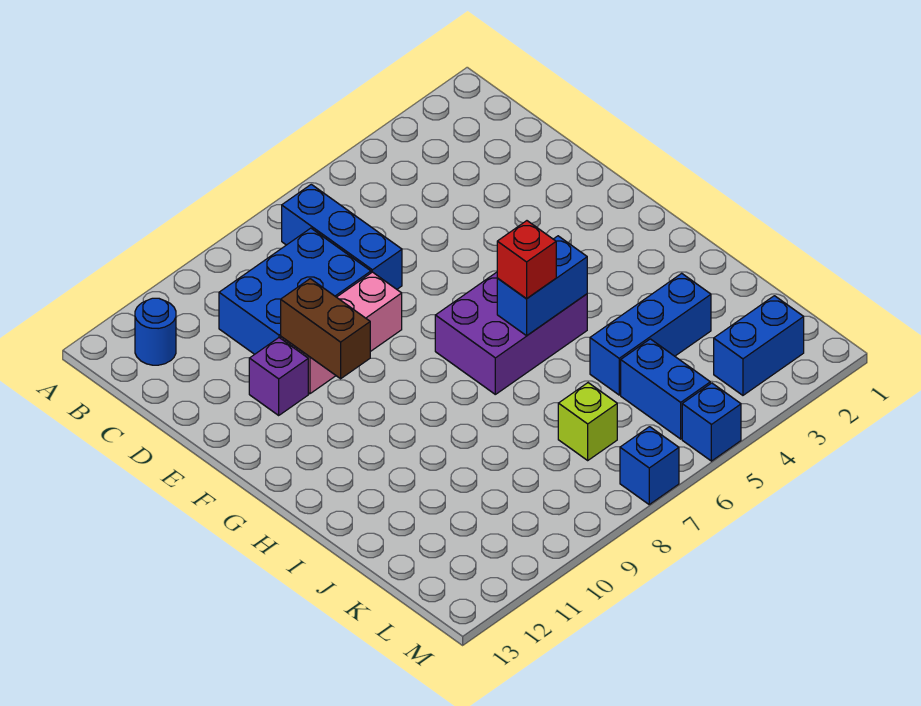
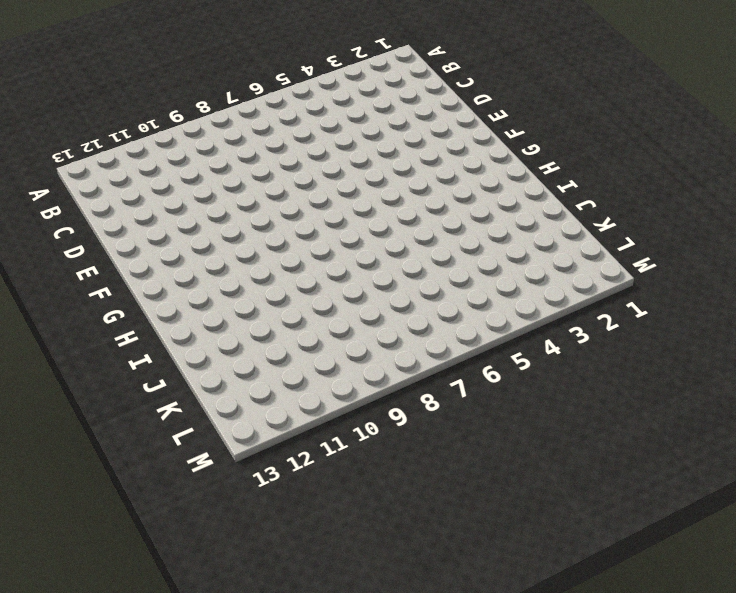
none -> blue brick B7:D7 level 1
none -> blue round brick B12 level 1
none -> blue brick C8:D10 level 1

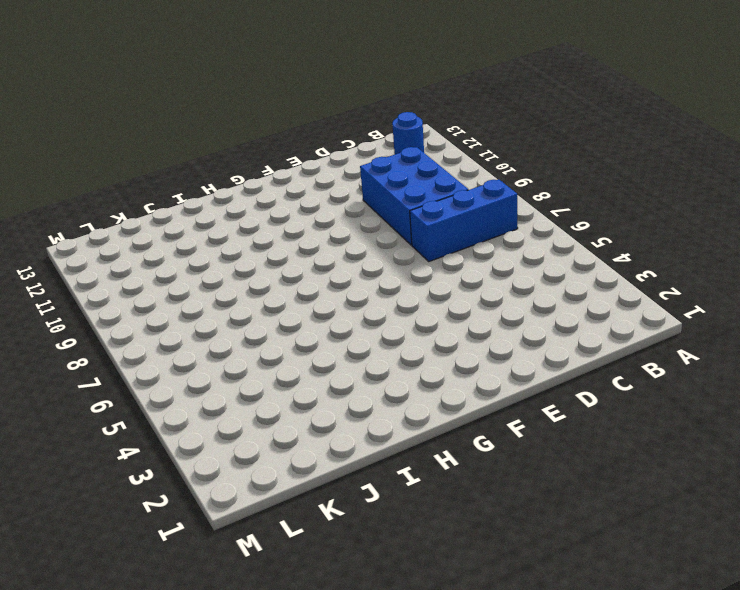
none -> pink brick E8:E10 level 1
none -> purple brick E11 level 1
none -> purple brick G5:H7 level 1

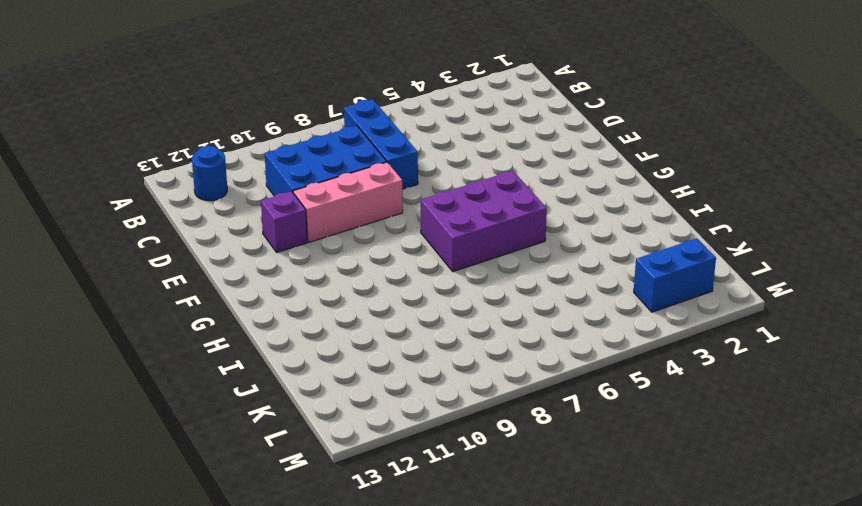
none -> blue brick J3:J5 level 1
none -> blue brick K5:L5 level 1
none -> lime brick K7 level 1

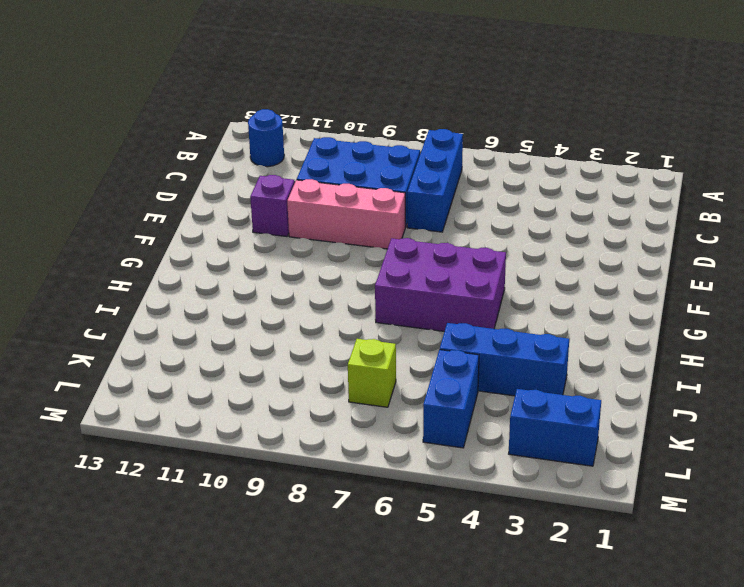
none -> blue brick M5 level 1
none -> blue brick M7 level 1
none -> brown brick E10:F10 level 2

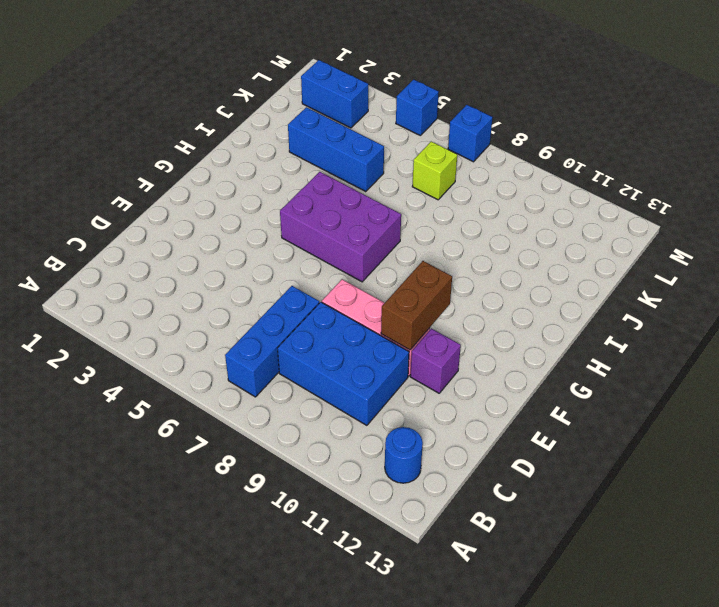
none -> blue brick K5:L5 level 1
none -> blue brick H5:H6 level 2
none -> red brick H6 level 3

